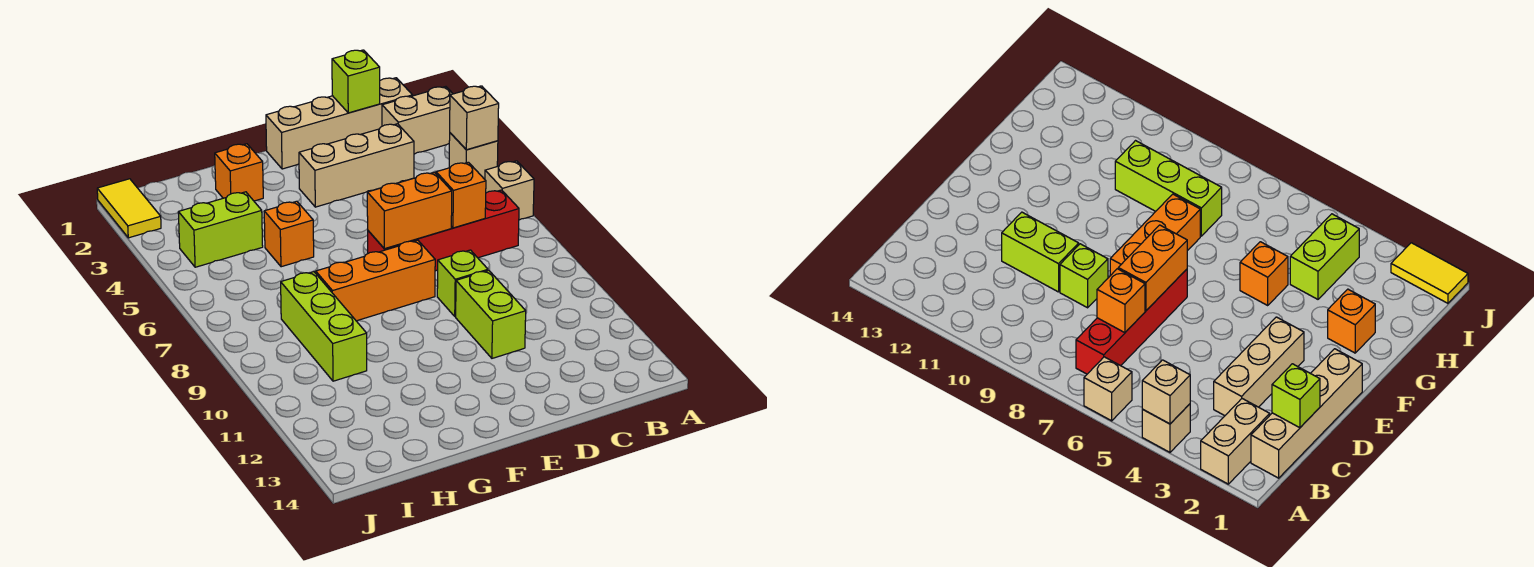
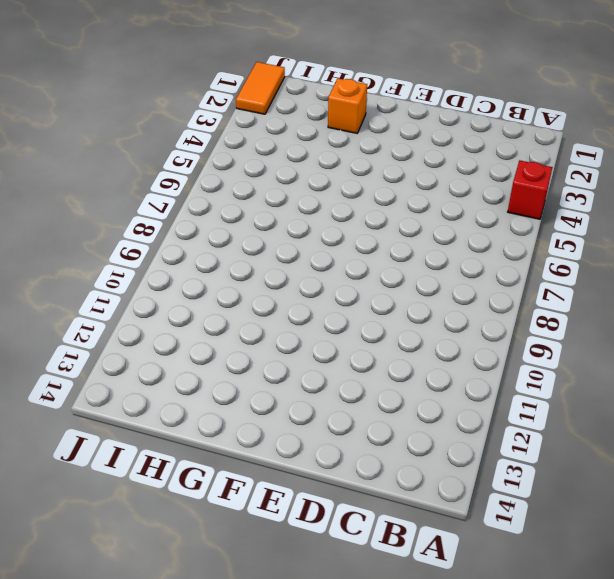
red brick A4 level 1 -> tan brick A4 level 1
orange tile J1:J2 level 1 -> yellow tile J1:J2 level 1
none -> tan brick A2:B2 level 1
none -> tan brick A6 level 1
none -> tan brick B1:E1 level 1

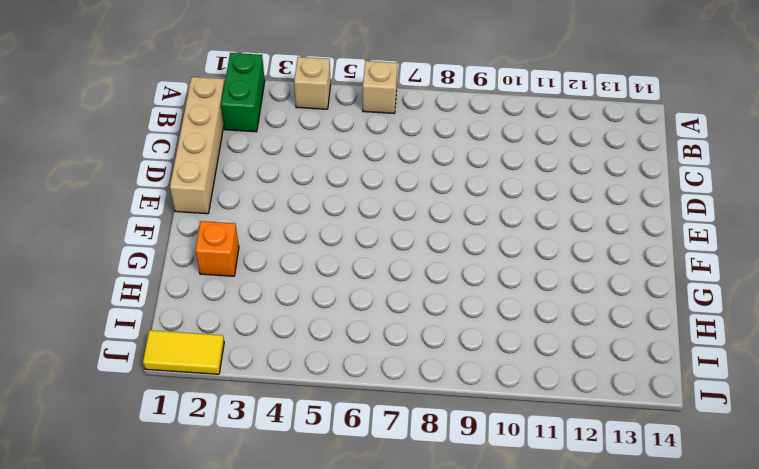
green brick A2:B2 level 1 -> tan brick A2:B2 level 1
none -> red brick B7:E7 level 1
none -> tan brick C3:E3 level 1
none -> lime brick D9 level 1

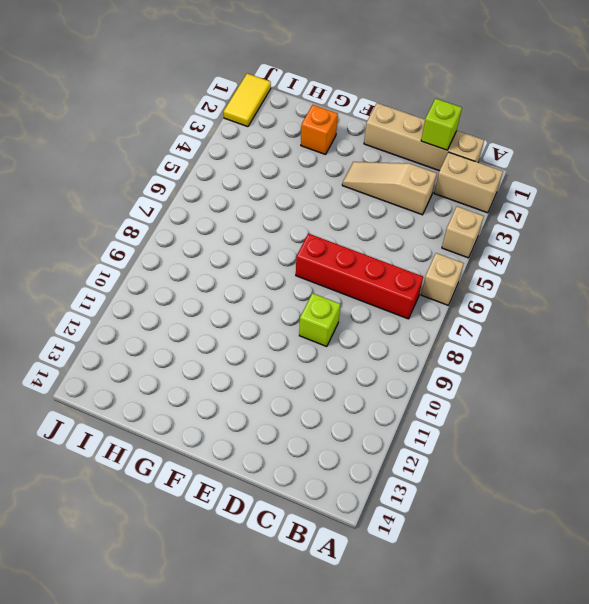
tan slope C3:E3 level 1 top C -> tan brick C3:E3 level 1
none -> lime brick D10:D11 level 1
none -> orange brick E8:G8 level 1
none -> orange brick G5 level 1

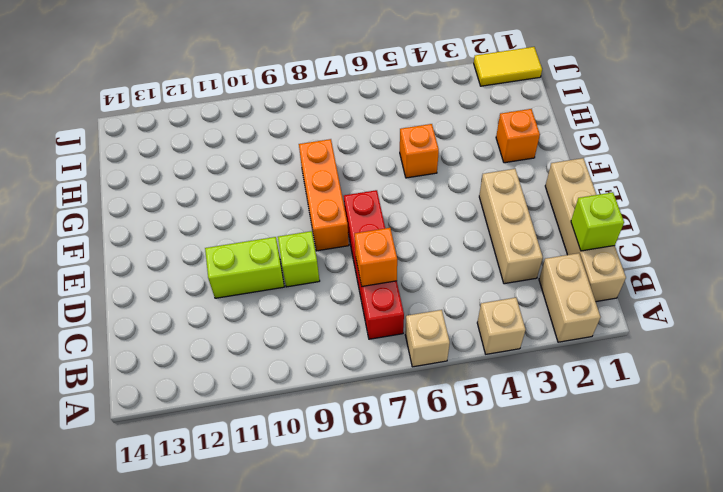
none -> lime brick H4:I4 level 1
none -> lime brick H8:H10 level 1
none -> tan brick A4 level 2

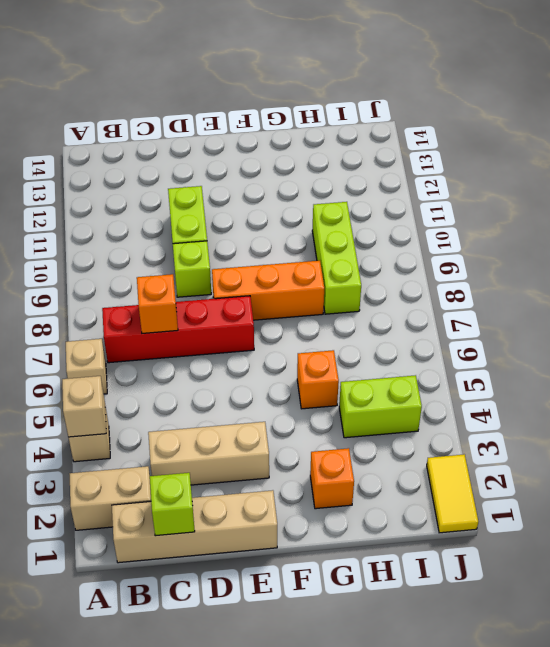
none -> orange brick D7:E7 level 2

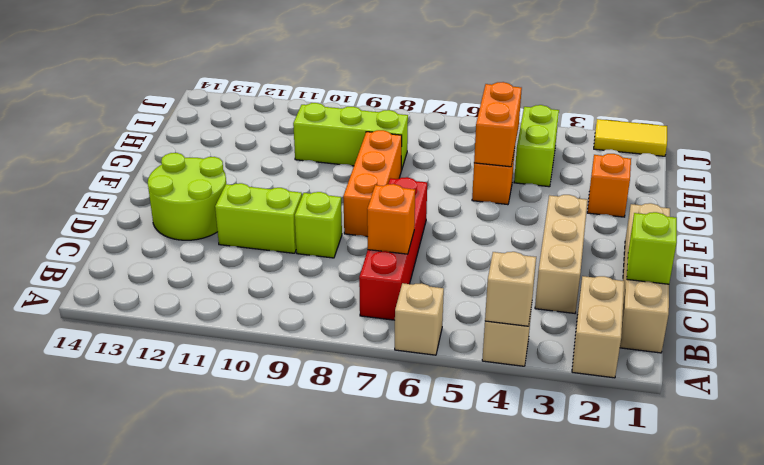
lime round brick D12:E13 level 1 -> none
orange brick G5:H5 level 2 -> orange brick D7:E7 level 2

